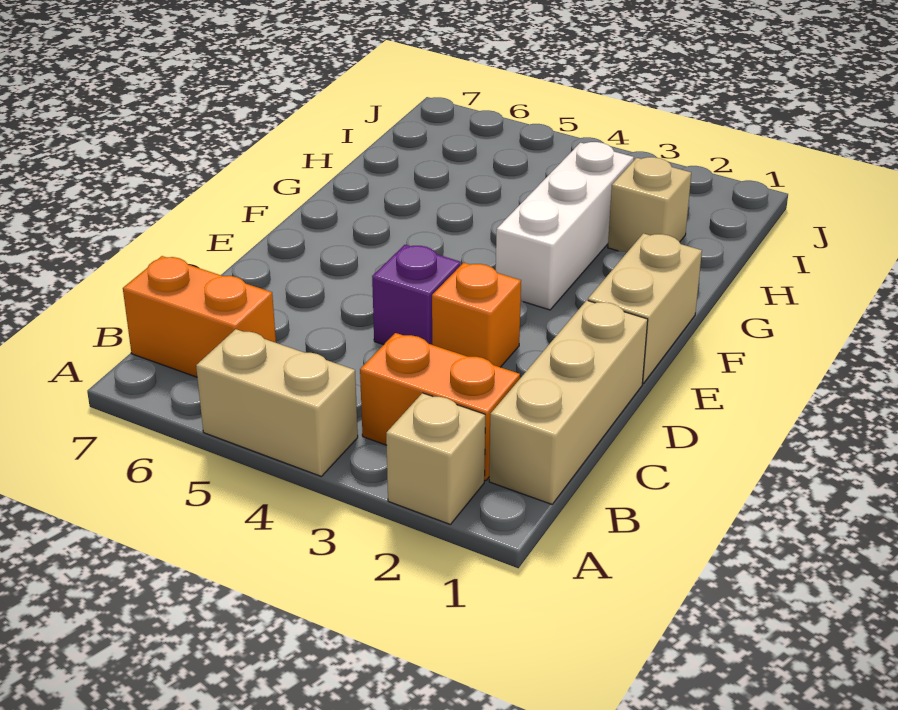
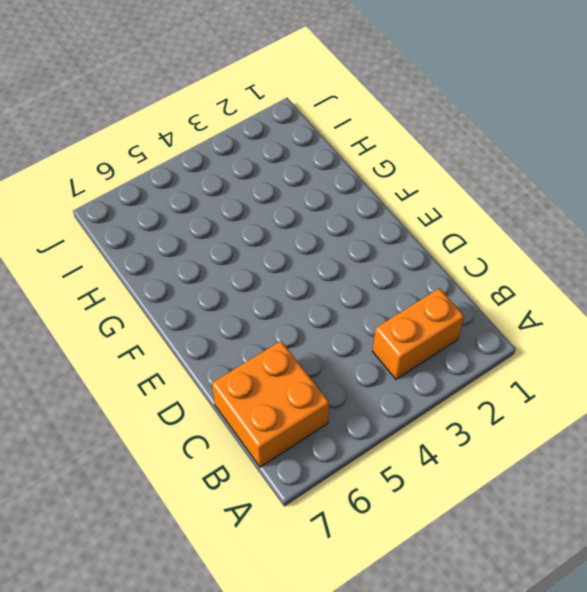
orange brick B6:C7 level 1 -> orange brick B6:B7 level 1
none -> tan brick A2 level 1
none -> tan brick A4:A5 level 1

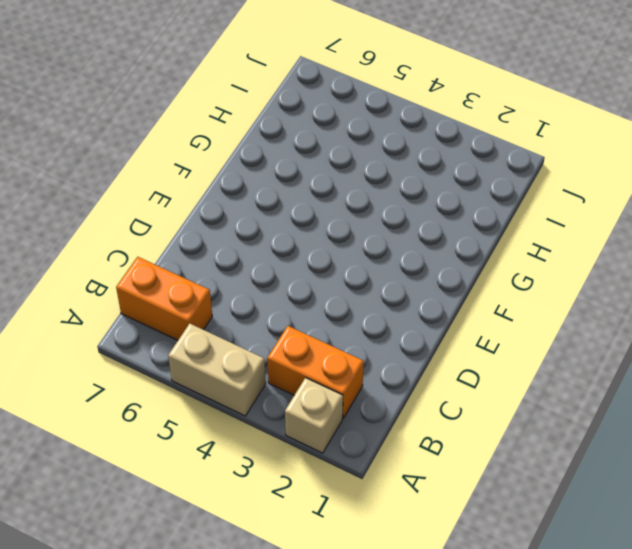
none -> tan brick B1:D1 level 1
none -> orange brick D3 level 1

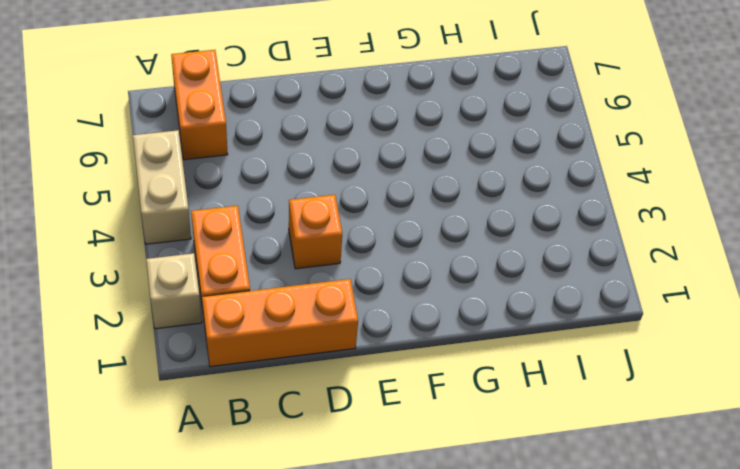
orange brick B1:D1 level 1 -> tan brick B1:D1 level 1
none -> purple brick D4 level 1
none -> tan brick E1:F1 level 1

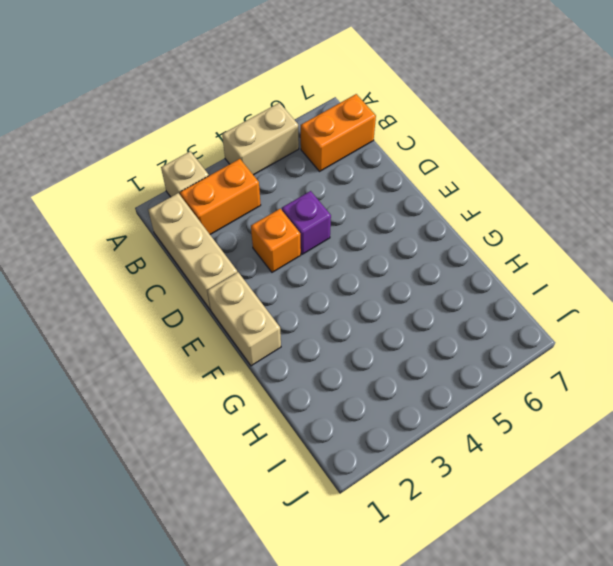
none -> white brick F3:H3 level 1
none -> tan brick H2 level 1

